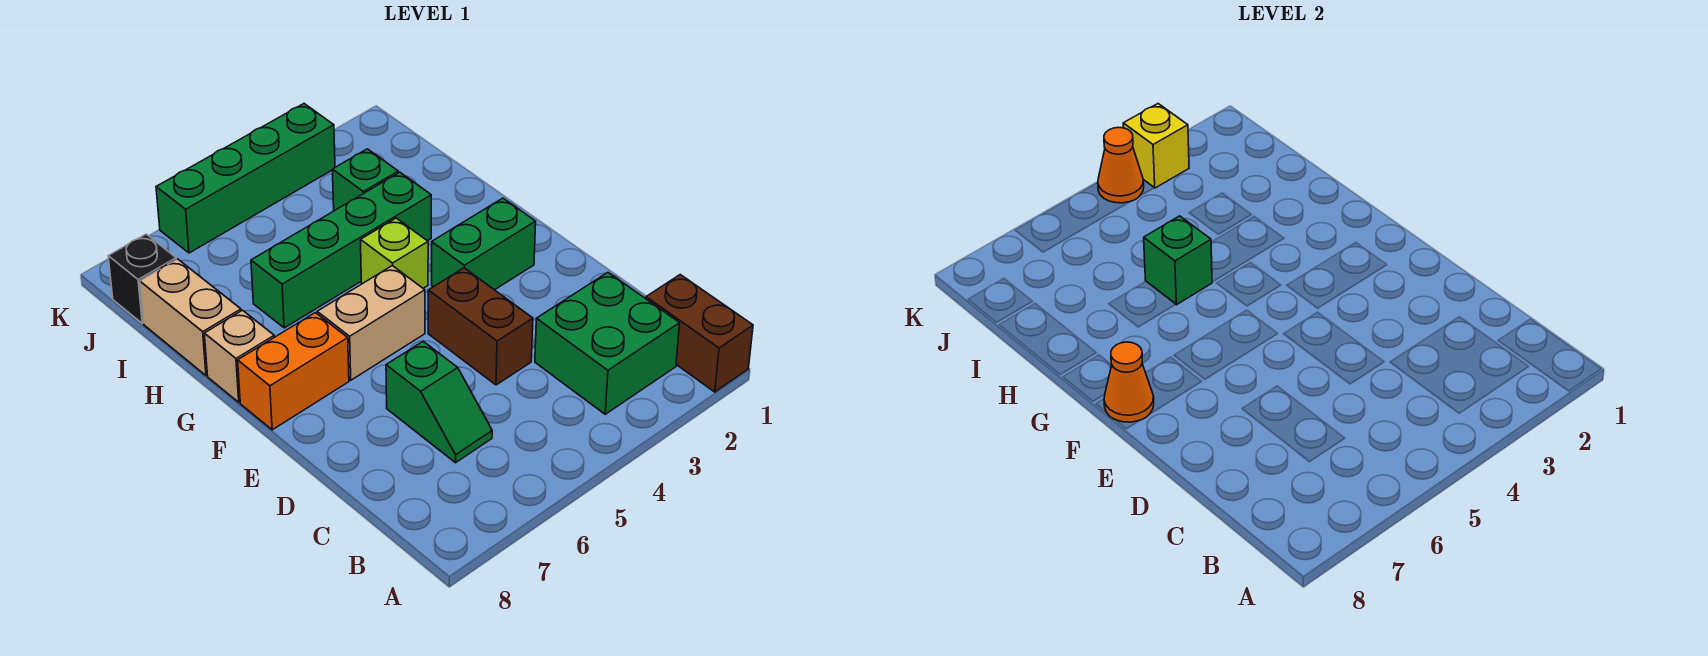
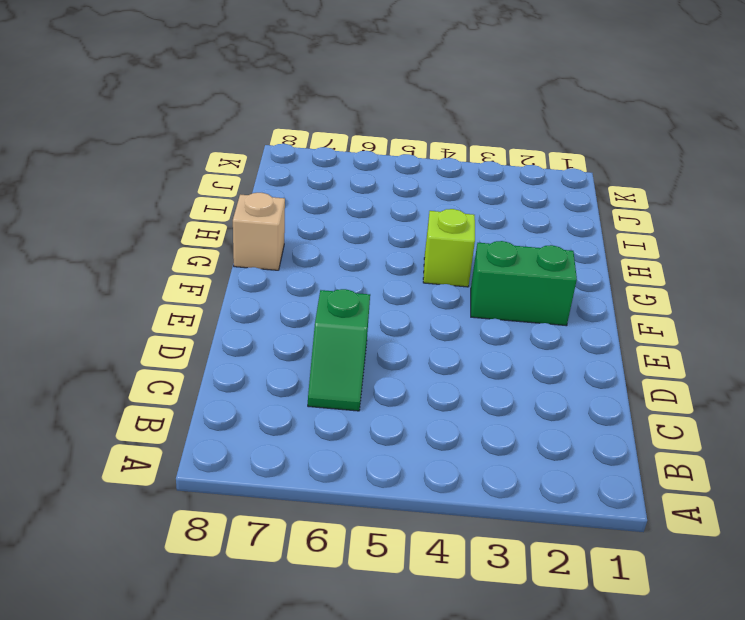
none -> brown brick A1:B1 level 1
none -> green brick B2:C3 level 1
none -> brown brick D4:E4 level 1

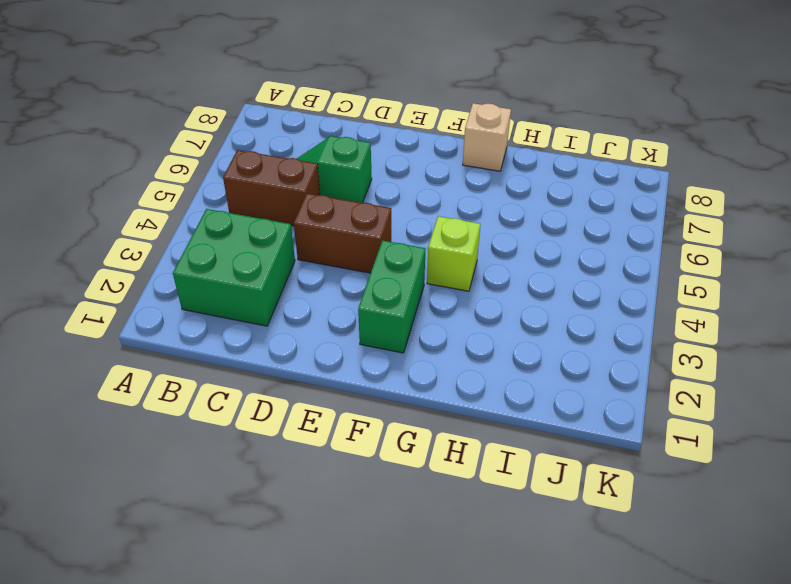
brown brick B5:C5 level 1 -> brown brick A1:B1 level 1
none -> tan brick F5:F6 level 1
none -> orange brick F7:F8 level 1
none -> green brick H3:H6 level 1

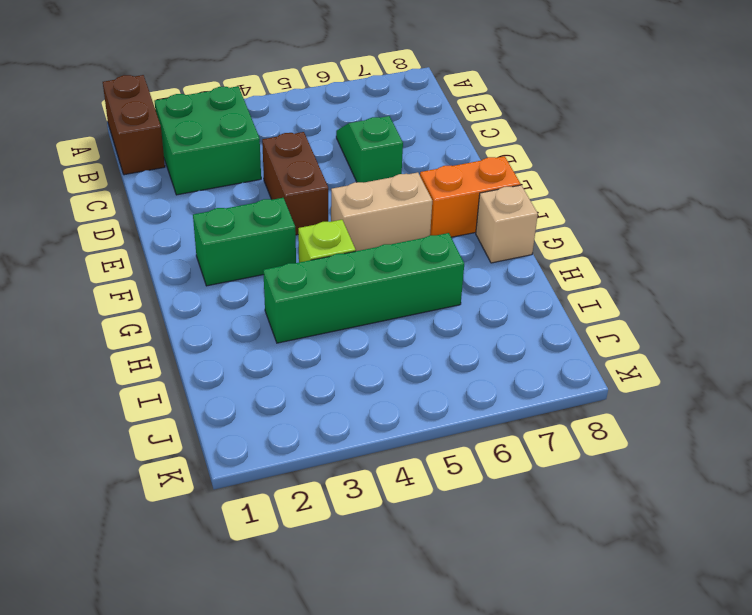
none -> tan brick H8:I8 level 1
none -> green brick I3 level 1
none -> black brick J8 level 1

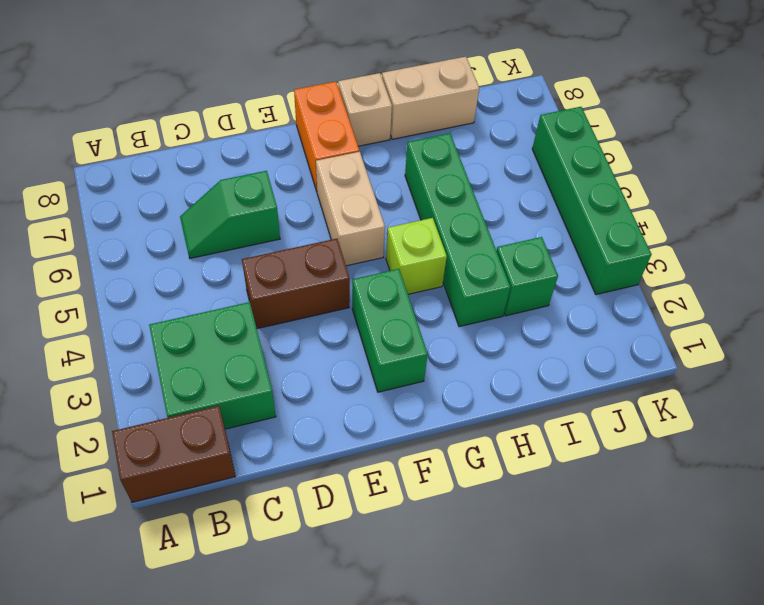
none -> black brick J8 level 1
none -> orange cone F8 level 2
none -> green brick H5 level 2

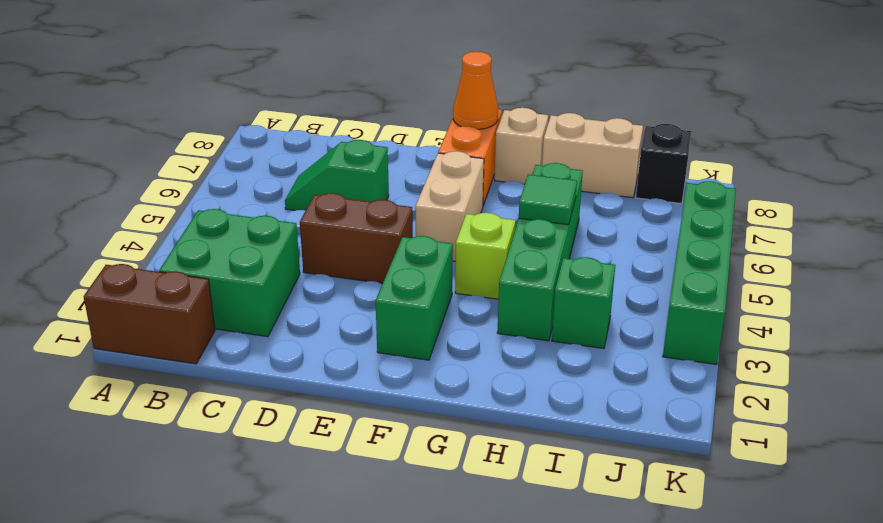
green tile H5 level 2 -> green brick H5 level 2
none -> yellow brick K3 level 2
none -> orange cone K4 level 2

